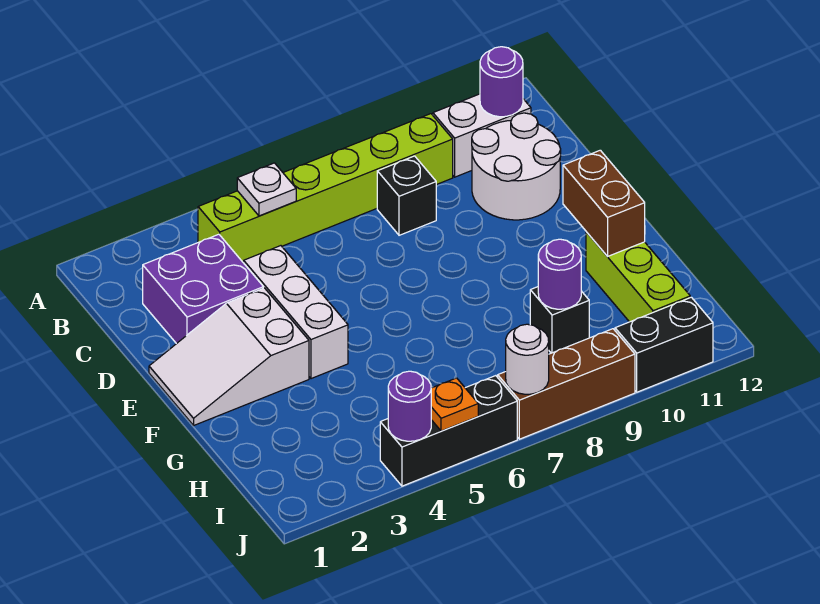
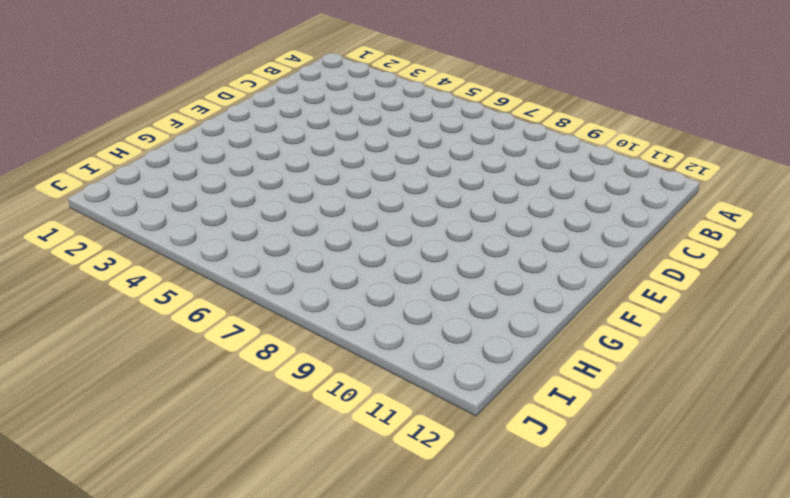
none -> lime brick B4:B9 level 1
none -> white brick B10:B11 level 1
none -> purple brick C2:D3 level 1

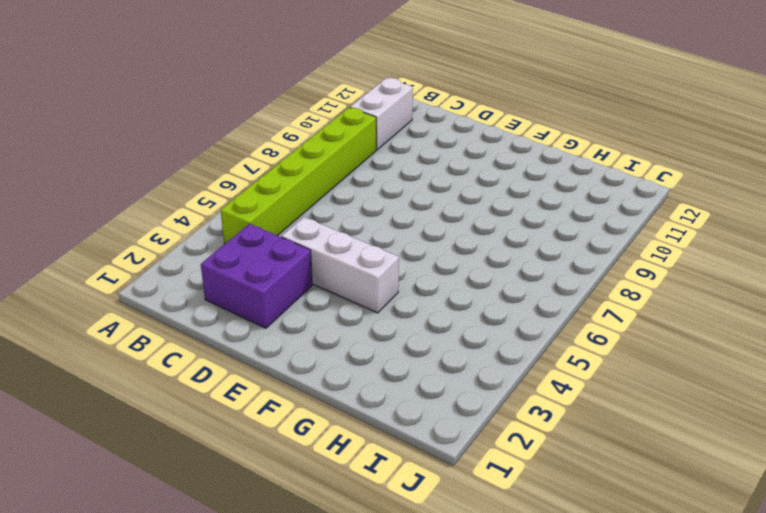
none -> black brick C8 level 1
none -> white round brick C10:D11 level 1
none -> white slope E1:F3 level 1 top 3

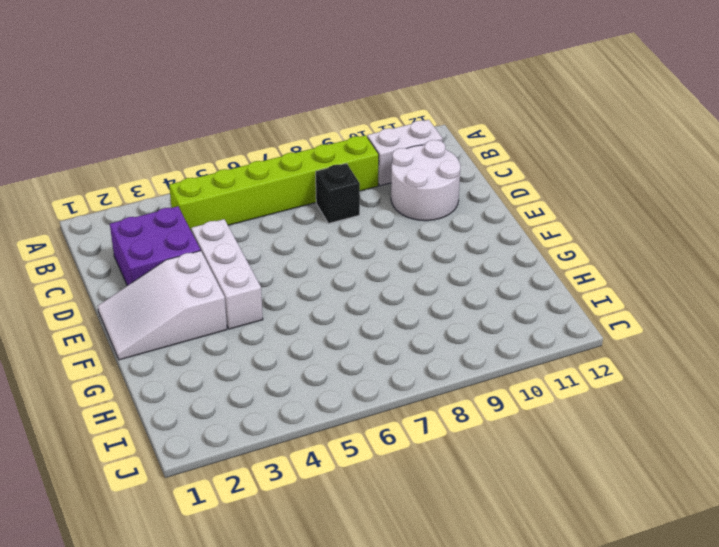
none -> lime brick G11:I11 level 1
none -> black brick H9 level 1
none -> black brick J4:J6 level 1

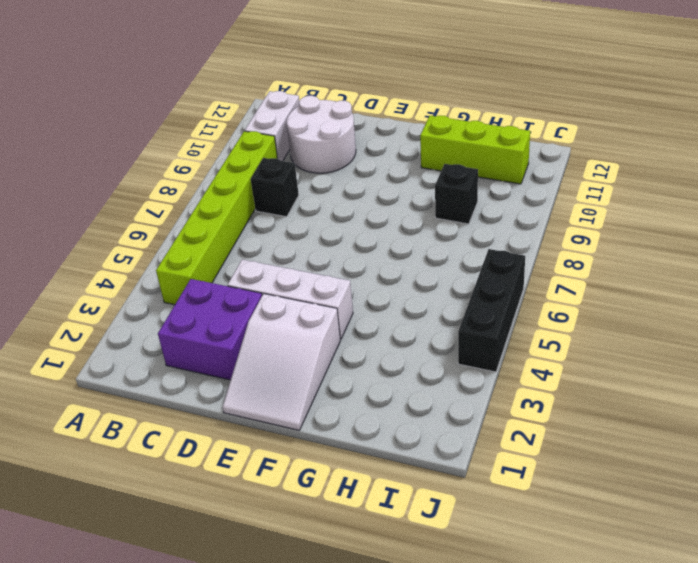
none -> brown brick J7:J9 level 1
none -> black brick J10:J11 level 1
none -> white plate B5 level 2

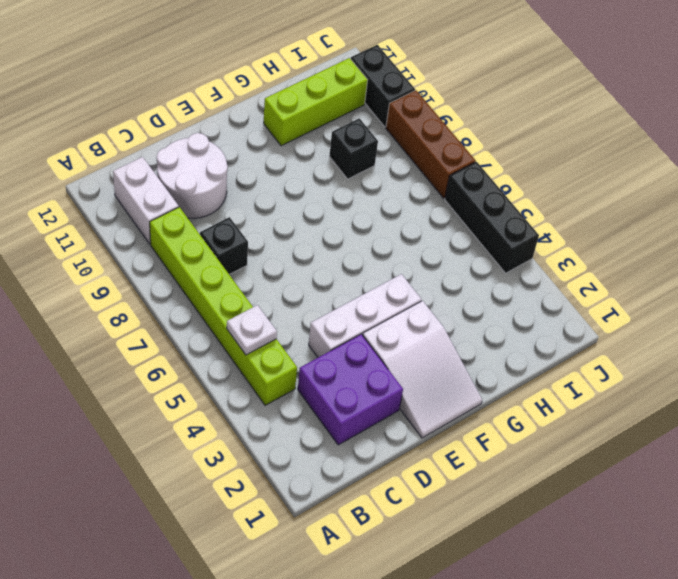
none -> purple round brick B11 level 2
none -> brown brick F11:G11 level 2
none -> purple round brick H9 level 2

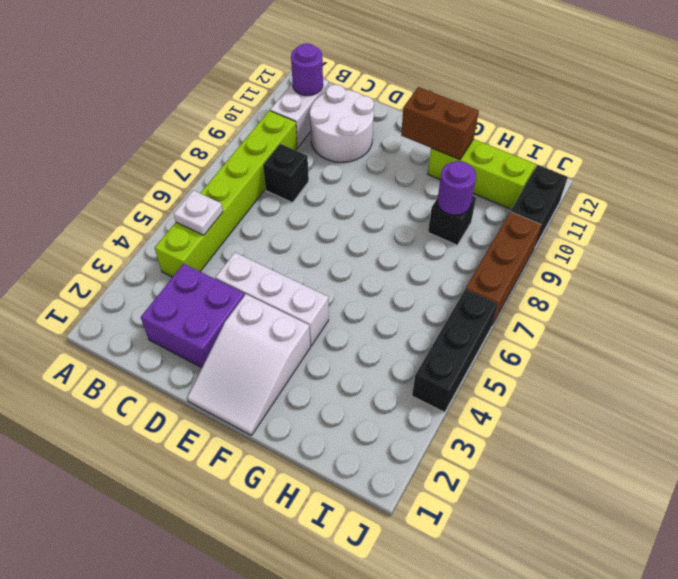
none -> purple round brick J4 level 2
none -> orange plate J5 level 2
none -> white round brick J7 level 2

